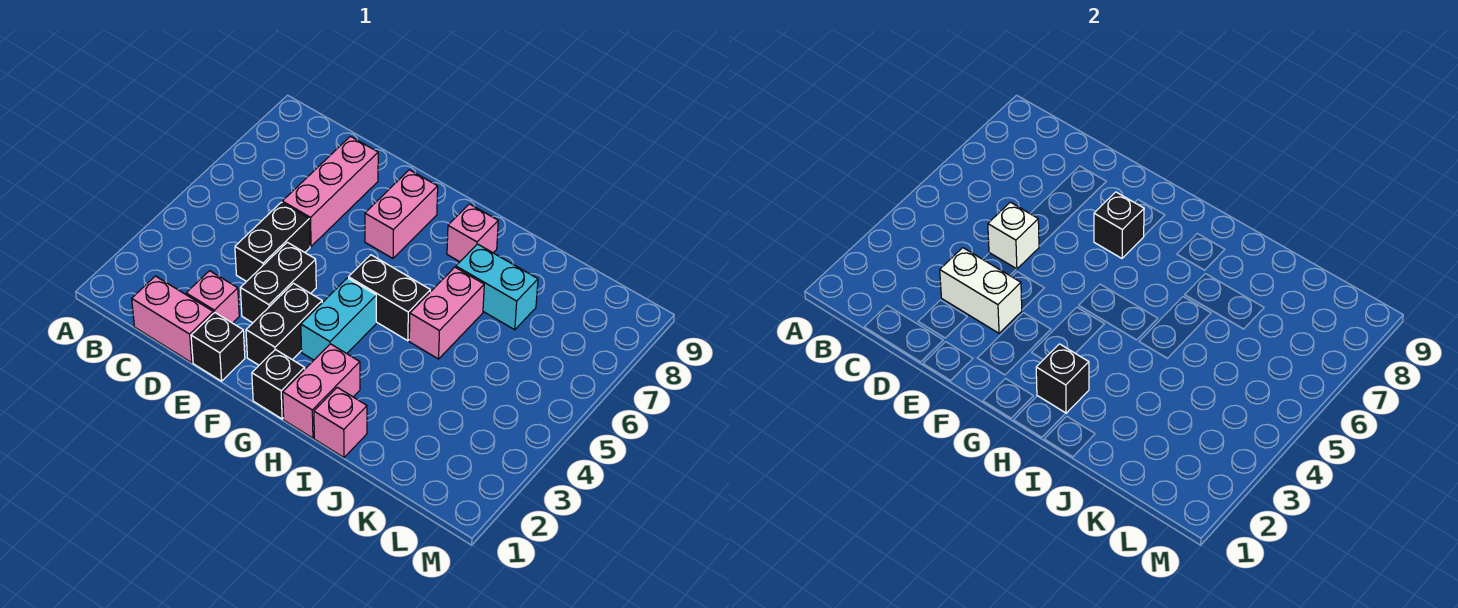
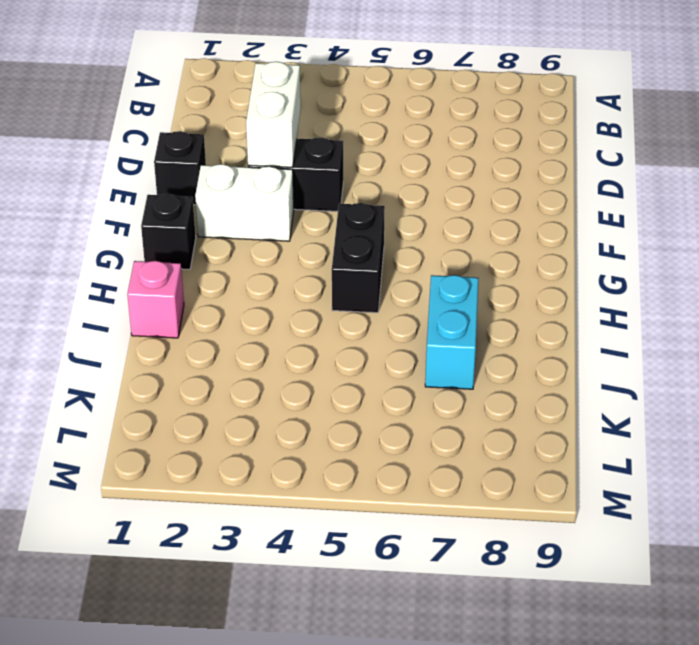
white brick F2:F3 level 1 -> black brick F2:F3 level 1
none -> pink brick C1:D1 level 1
none -> pink brick D2 level 1
none -> black brick D4:D5 level 1

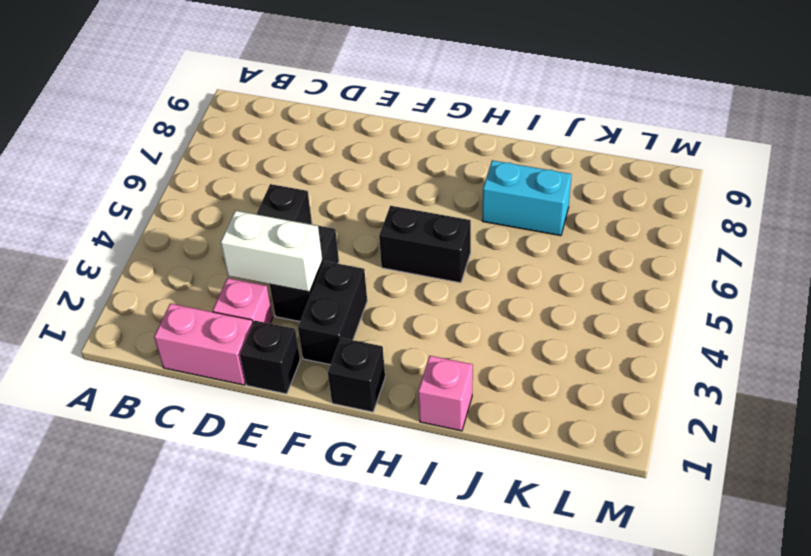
none -> pink brick D6:D8 level 1
none -> pink brick F7:F8 level 1
none -> cyan brick G3:G4 level 1

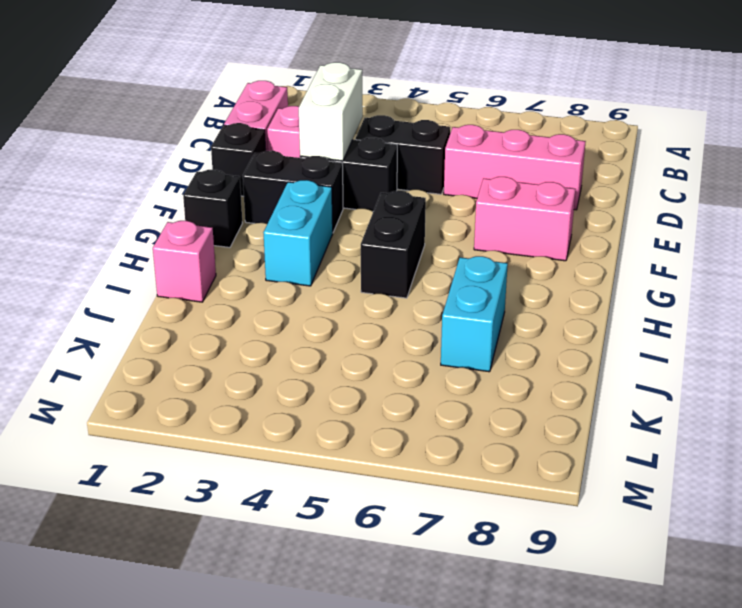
cyan brick G3:H3 level 1 -> cyan brick G3:G4 level 1
none -> pink brick H1:H2 level 1
none -> pink brick H8 level 1
none -> pink brick I5:I6 level 1

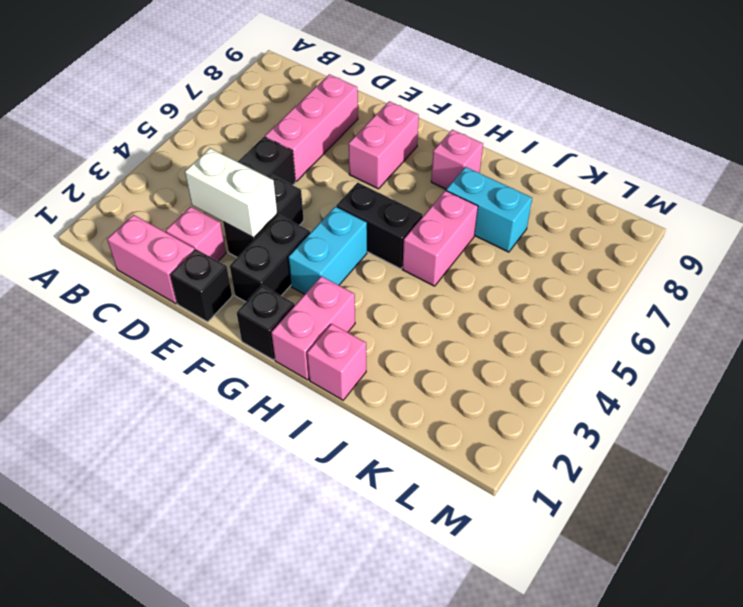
none -> white brick D5 level 2
none -> black brick F7 level 2
none -> black brick H2 level 2

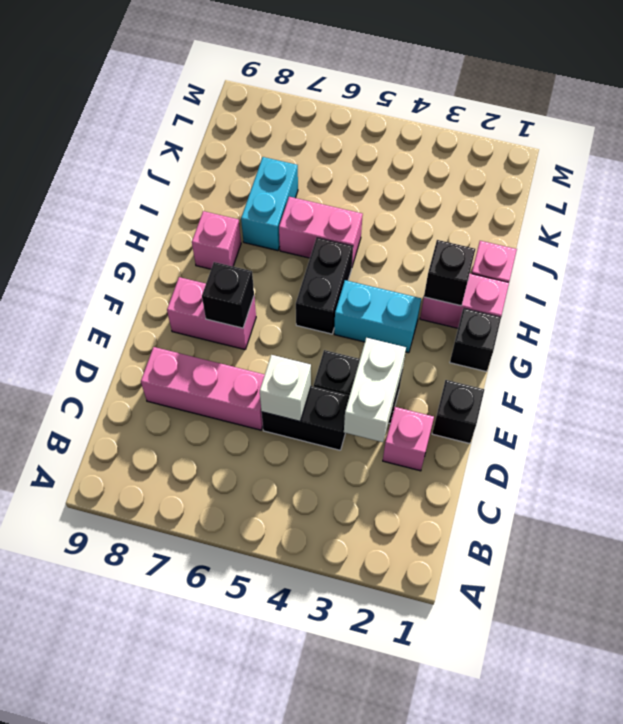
none -> pink brick C1:D1 level 1
none -> black brick F2:F3 level 1

